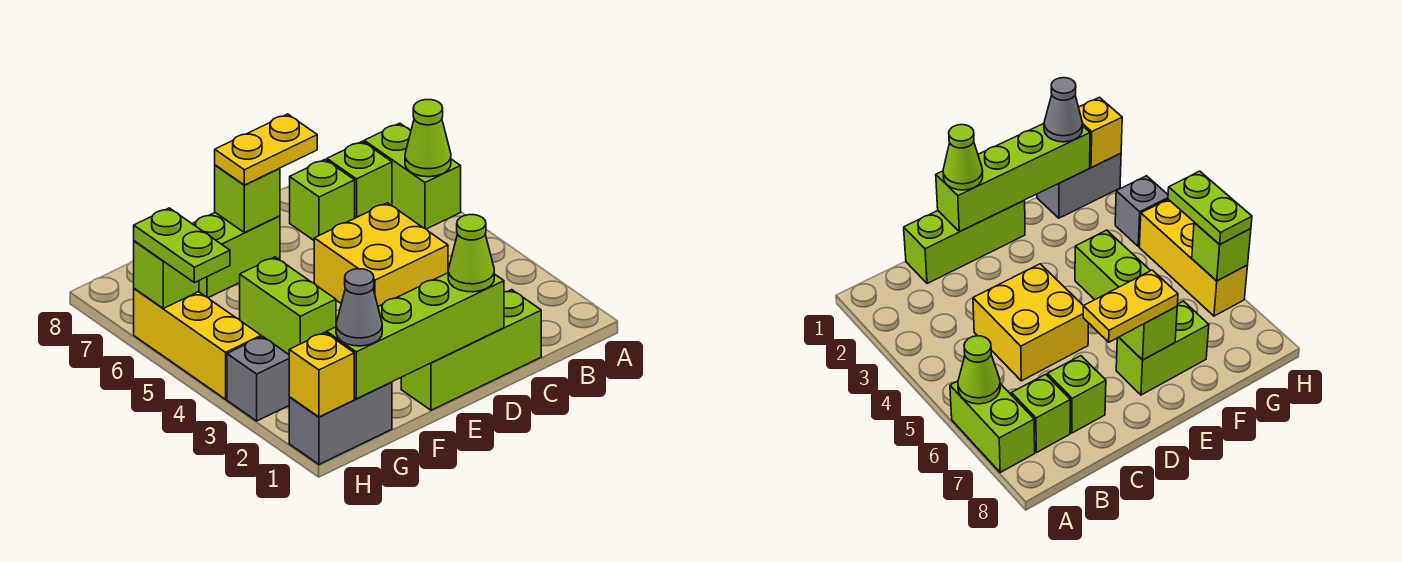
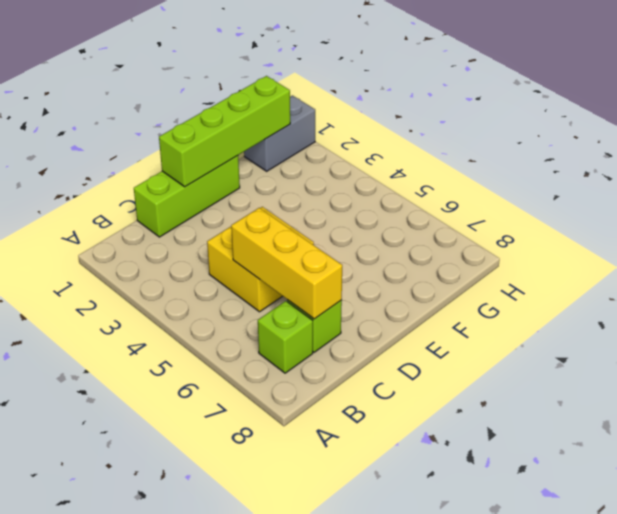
yellow brick C5:C7 level 2 -> yellow brick H4:H6 level 1
none -> lime brick A6:A7 level 1
none -> lime brick E7:F7 level 1
none -> lime brick F4:F5 level 1

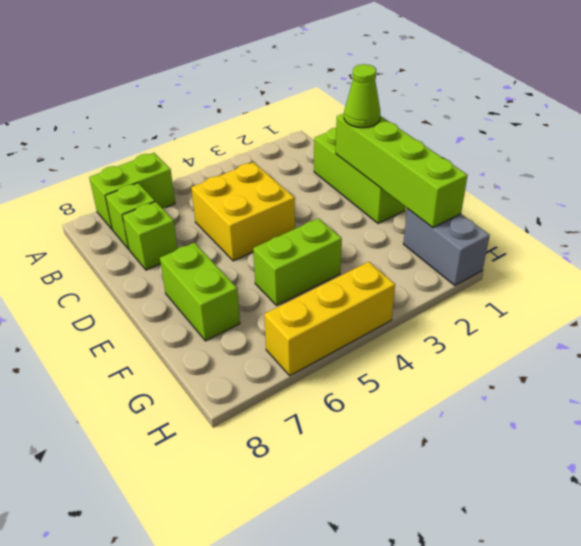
none -> grey brick H3 level 1
none -> lime cone A6 level 2
none -> lime brick E7 level 2

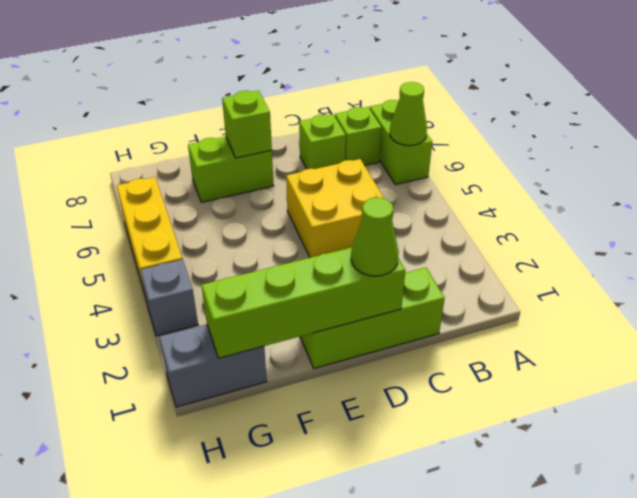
none -> lime brick F4:F5 level 1
none -> yellow brick H1 level 2
none -> lime brick H6 level 2

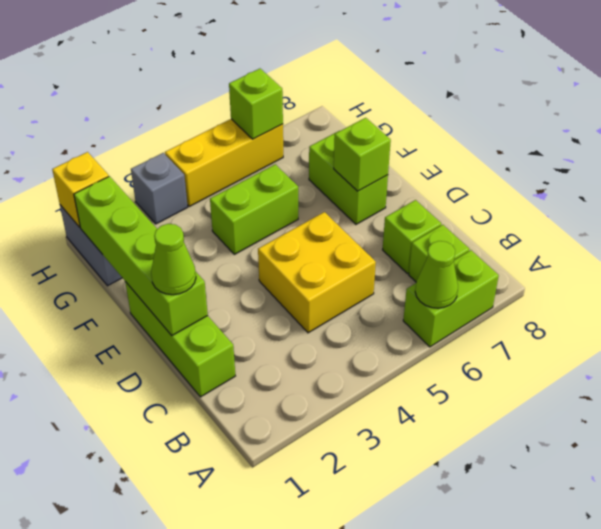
none -> yellow plate D7:E7 level 3
none -> grey cone G1 level 3
none -> lime plate H5:H6 level 3

